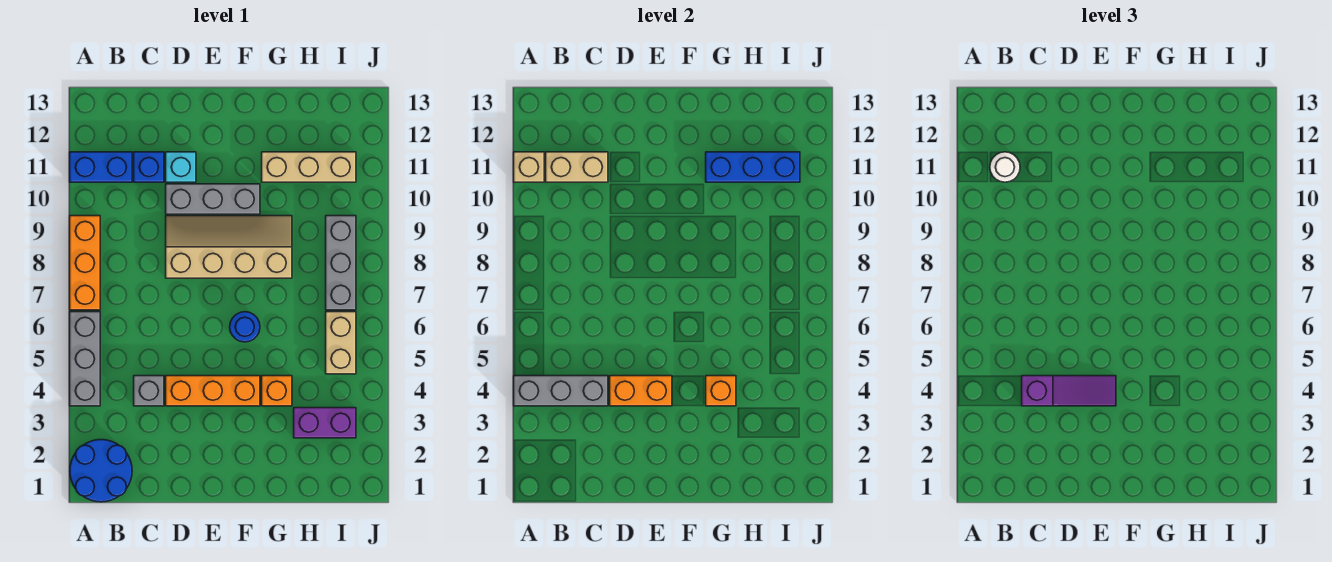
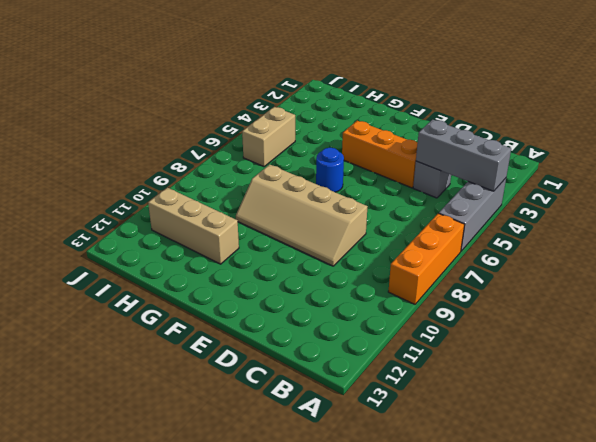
none -> blue round brick A1:B2 level 1
none -> blue brick A11:B11 level 1
none -> blue brick C11 level 1

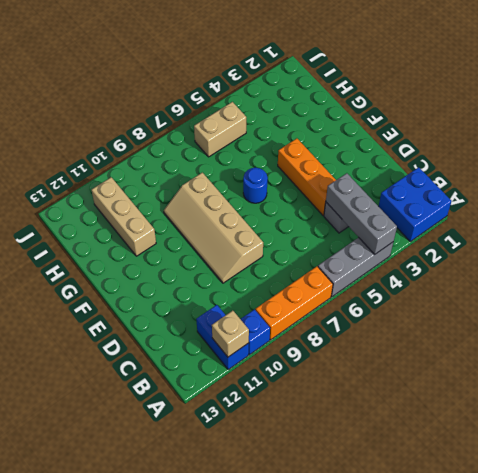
blue brick A1:B2 level 1 -> blue round brick A1:B2 level 1
blue brick A10 level 1 -> blue brick C11 level 1
none -> grey brick D10:F10 level 1
none -> cyan brick D11 level 1
none -> orange brick G4 level 1

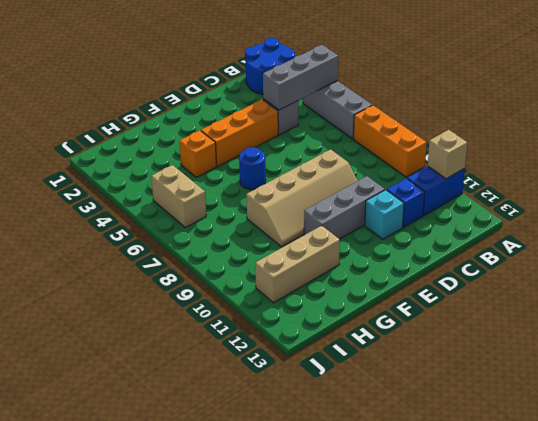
none -> purple brick H3:I3 level 1
none -> grey brick I7:I9 level 1
none -> tan brick B11:C11 level 2

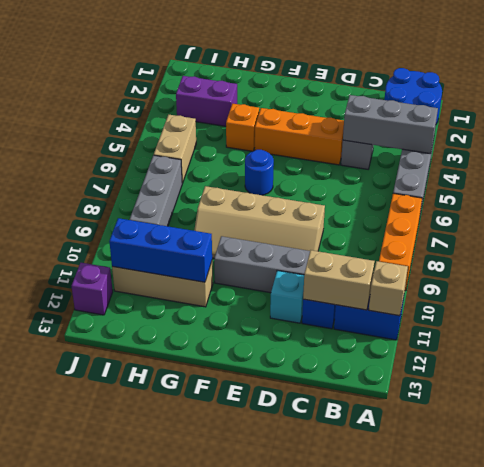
purple brick J12 level 1 -> none
none -> orange brick D4:E4 level 2
none -> orange brick G4 level 2
none -> white round brick B11 level 3

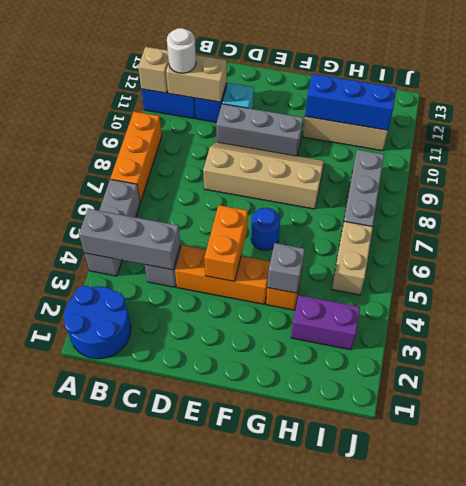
orange brick E4:E5 level 2 -> orange brick D4:E4 level 2
grey brick G4 level 2 -> orange brick G4 level 2
none -> purple slope C4:E4 level 3 top C

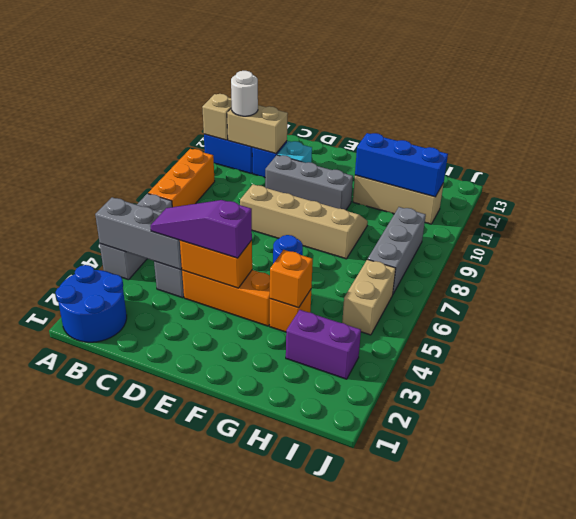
purple slope C4:E4 level 3 top E -> purple slope C4:E4 level 3 top C

